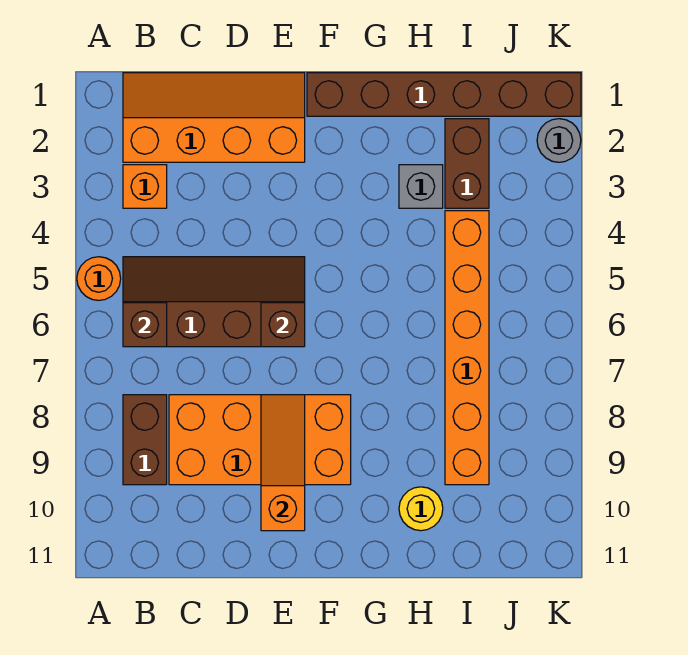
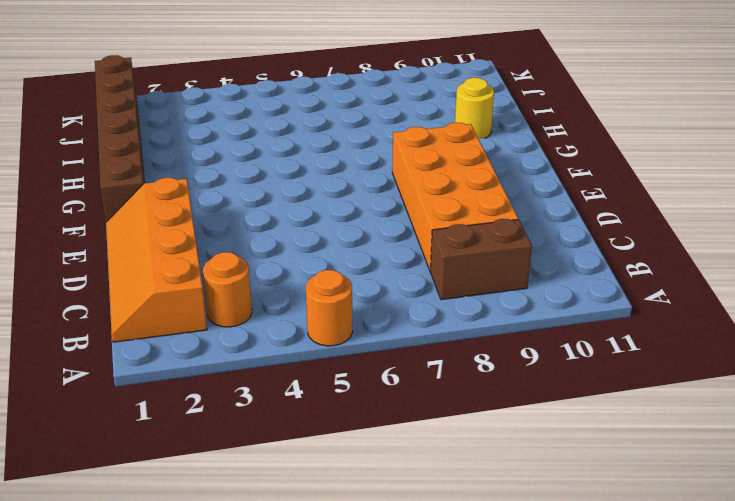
orange round brick B3 level 1 -> orange brick B3 level 1
none -> brown slope B5:E6 level 1 top 6
none -> grey brick H3 level 1
none -> brown brick I2:I3 level 1

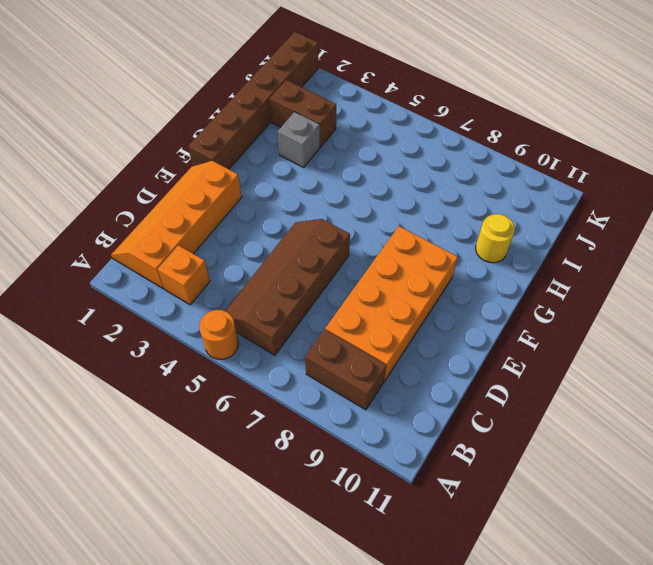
none -> orange brick I4:I9 level 1
none -> grey round brick K2 level 1
none -> brown brick B6 level 2

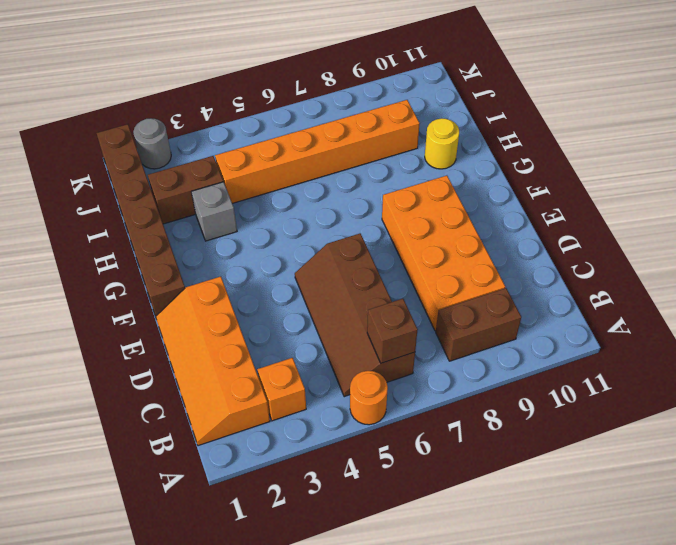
none -> brown brick E6 level 2
none -> orange slope E8:E10 level 2 top 10

